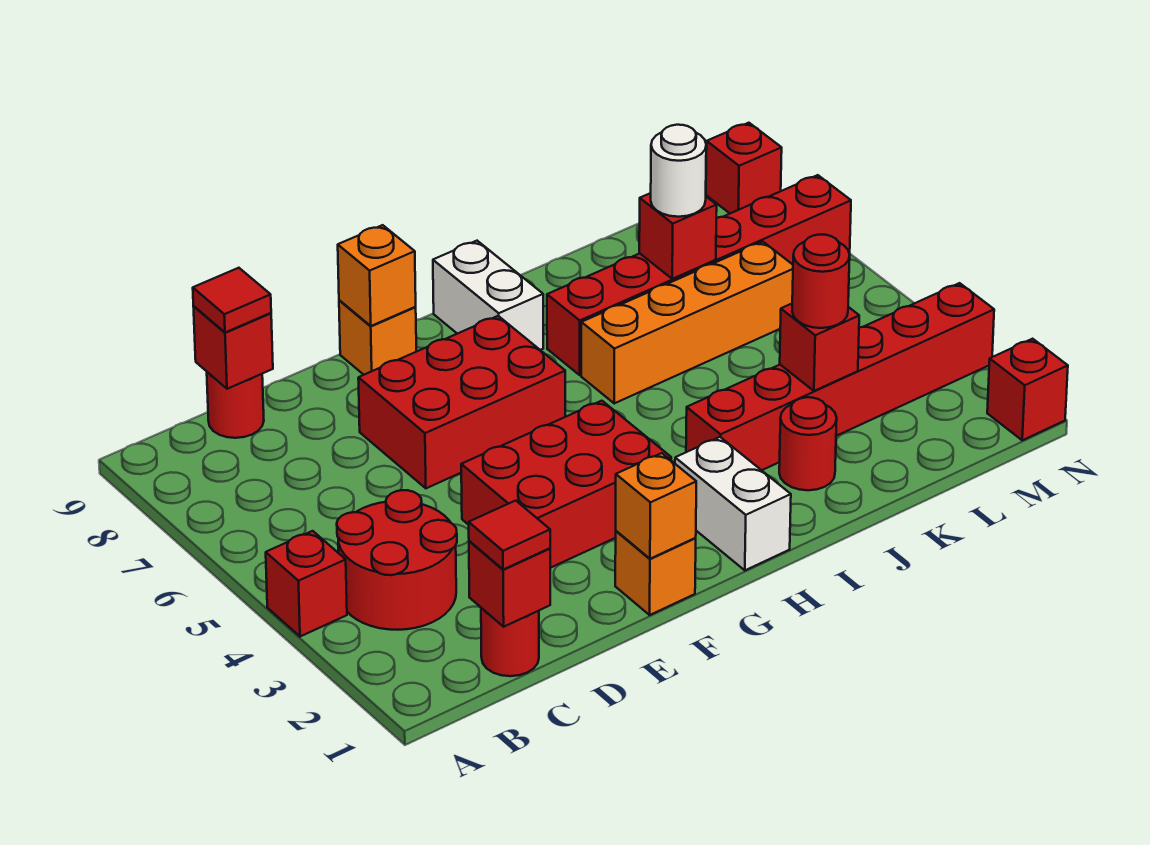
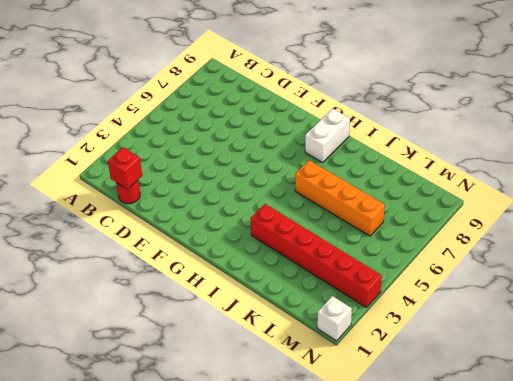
white brick N1 level 1 -> red brick N1 level 1
none -> red brick A4 level 1
none -> red round brick B3:C4 level 1
none -> red round brick C9 level 1

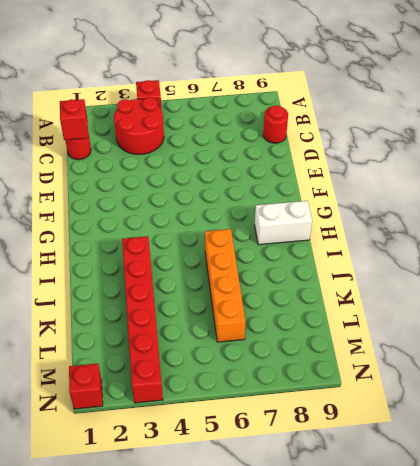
none -> red brick E3:G4 level 1
none -> red brick E6:G7 level 1
none -> orange brick F1 level 1

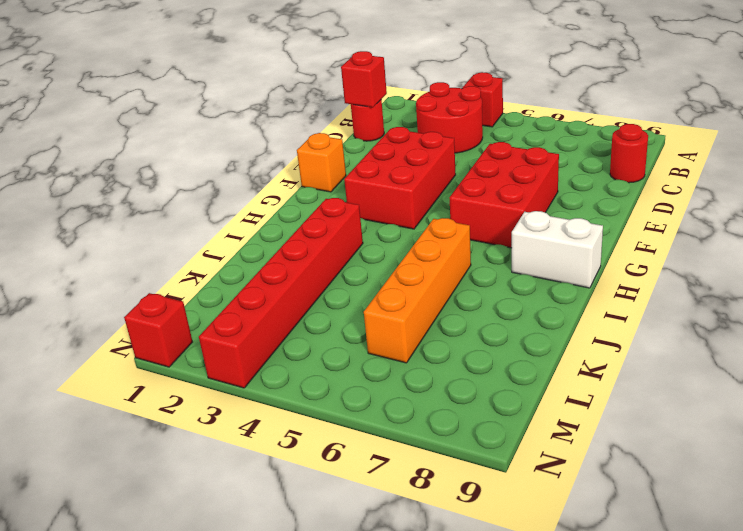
none -> orange brick F9 level 1
none -> white brick H1:H2 level 1
none -> red brick I7:N7 level 1

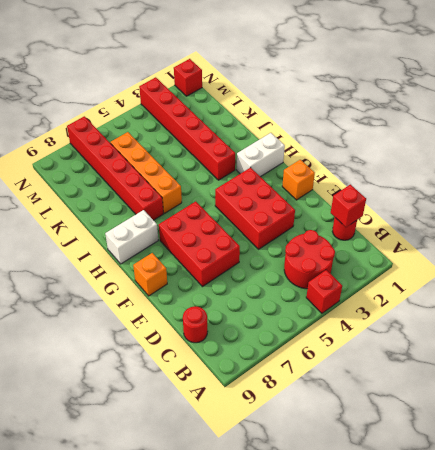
none -> red round brick J2 level 1
none -> red brick N9 level 1
none -> red brick C9 level 2

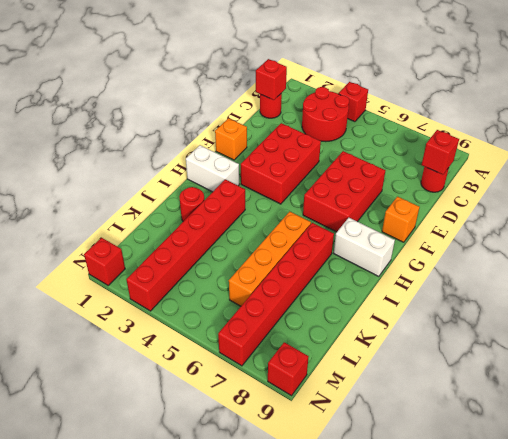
none -> orange brick F1 level 2
none -> orange brick F9 level 2
none -> red brick K3 level 2

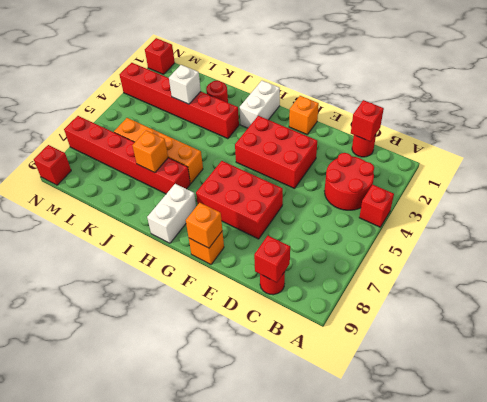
orange brick J7 level 2 -> orange brick F1 level 2
white brick K3 level 2 -> red brick K3 level 2
none -> red brick K7 level 2
none -> red tile C1 level 3
none -> red tile C9 level 3

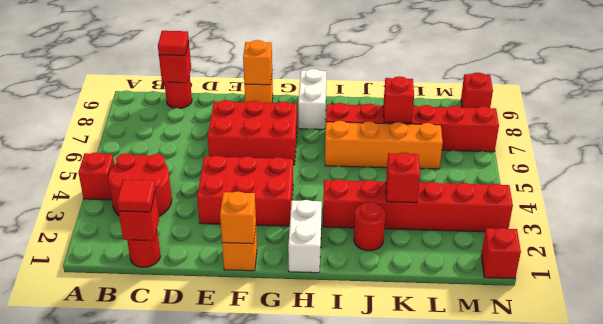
none -> red round brick K3 level 3
none -> white round brick K7 level 3

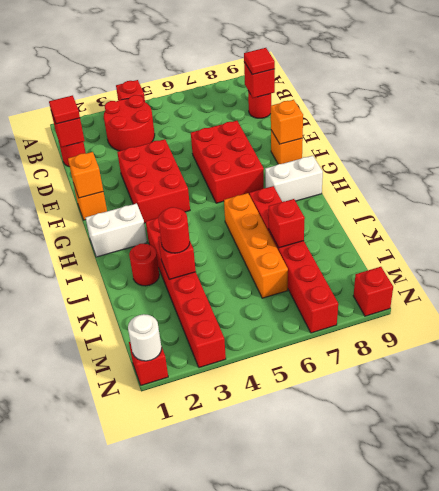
white round brick N1 level 2 -> white round brick K7 level 3

